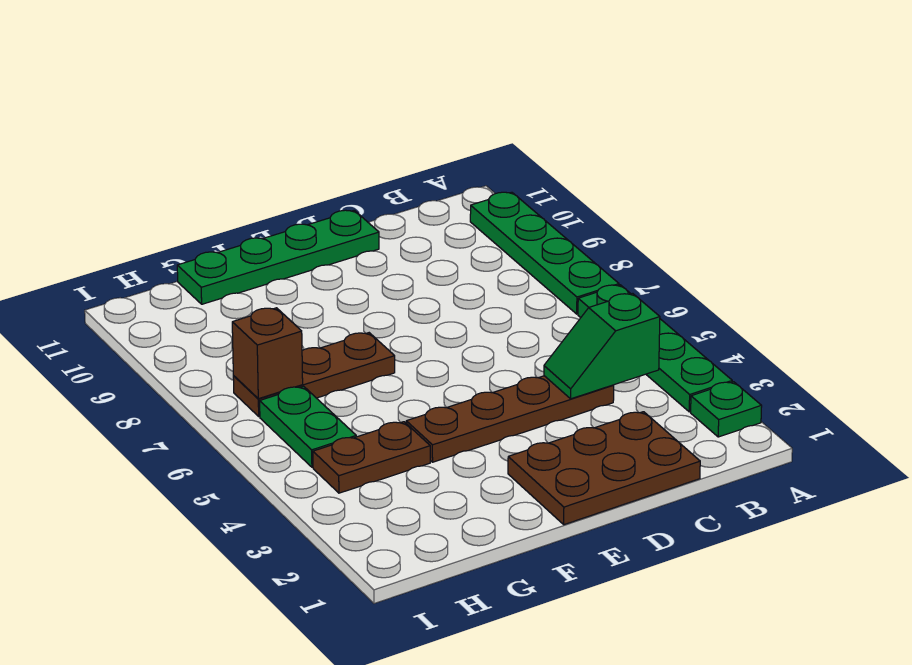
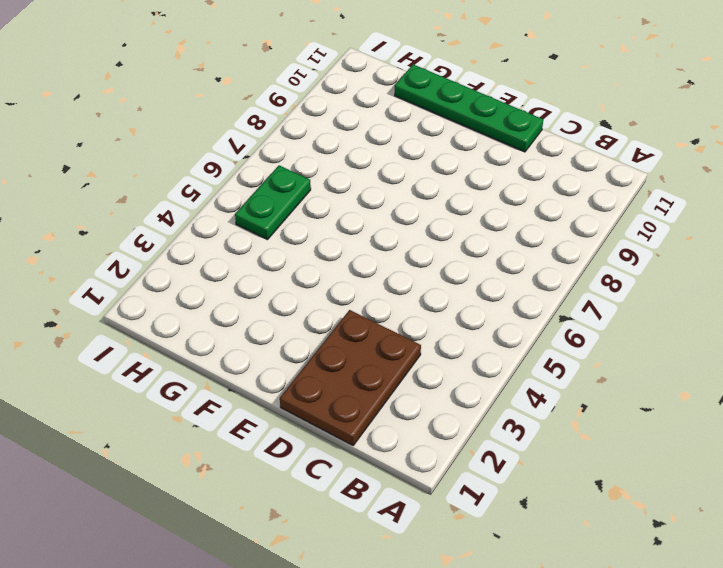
brown plate C1:D3 level 1 -> brown plate C1:E2 level 1
none -> green plate A2 level 1
none -> green plate A3:A6 level 1

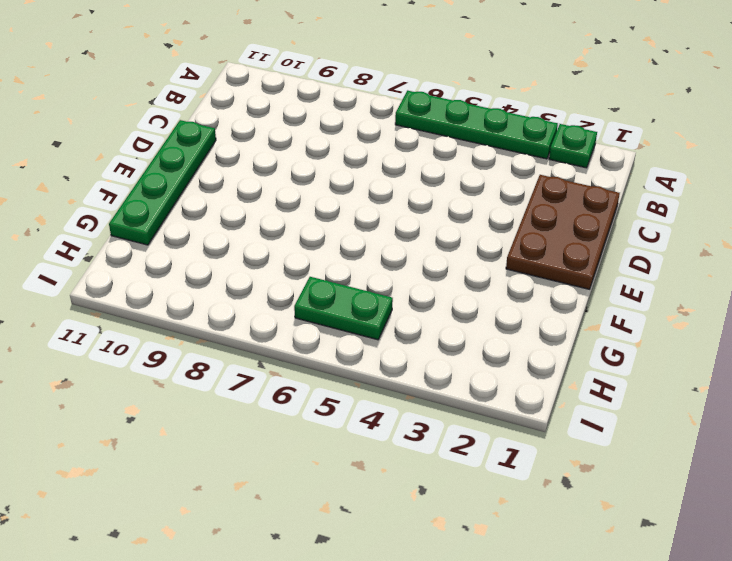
none -> green plate A7:A10 level 1
none -> brown plate C4:F4 level 1

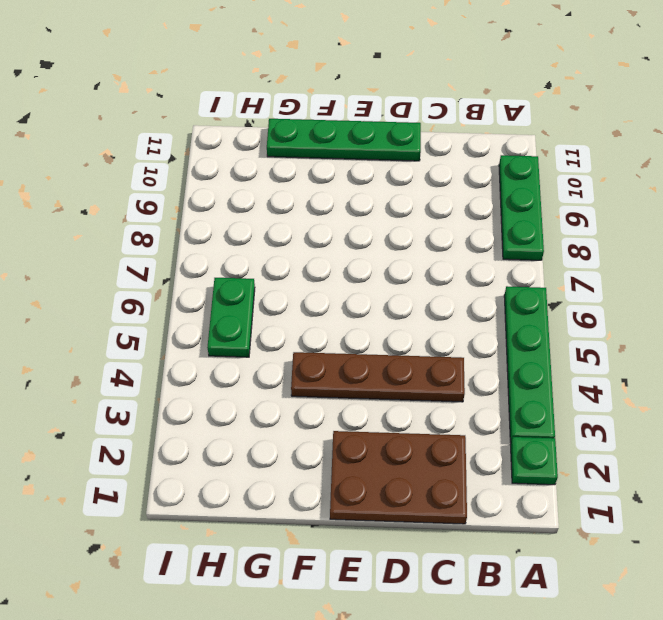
green plate A8:A10 level 1 -> green plate A7:A10 level 1
none -> brown plate F7:H7 level 1
none -> brown plate G4:H4 level 1

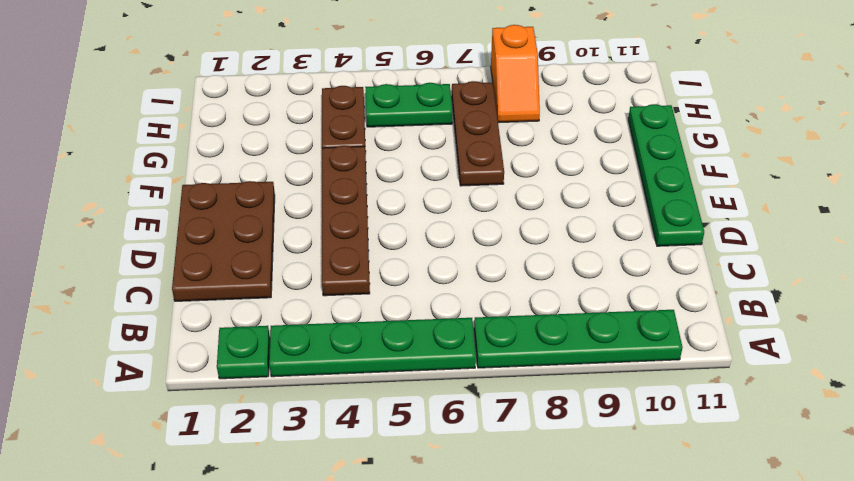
orange slope H8:I8 level 1 top I -> none
none -> green slope B4:C4 level 2 top B
none -> brown brick H7 level 2

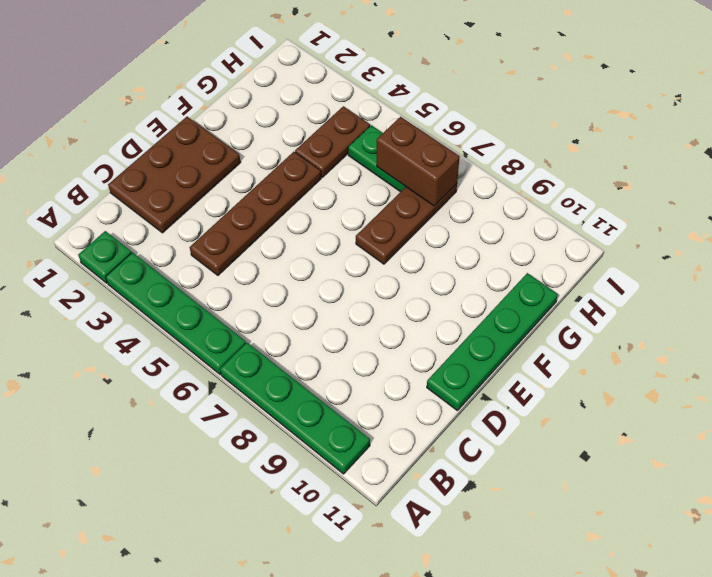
brown brick H6:H7 level 2 -> brown brick H7 level 2
none -> green slope B4:C4 level 2 top B

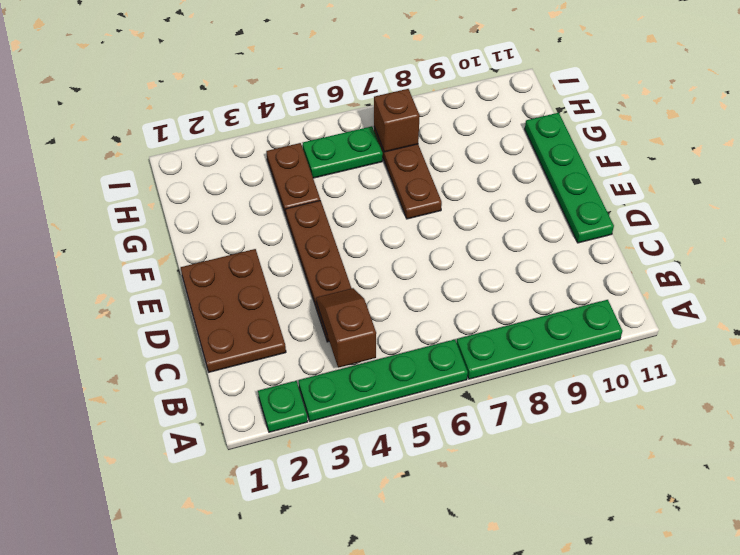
brown slope B4:C4 level 2 top B -> green slope B4:C4 level 2 top B

